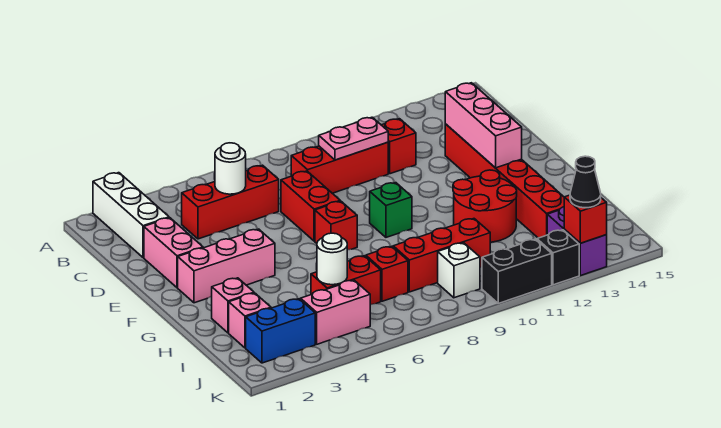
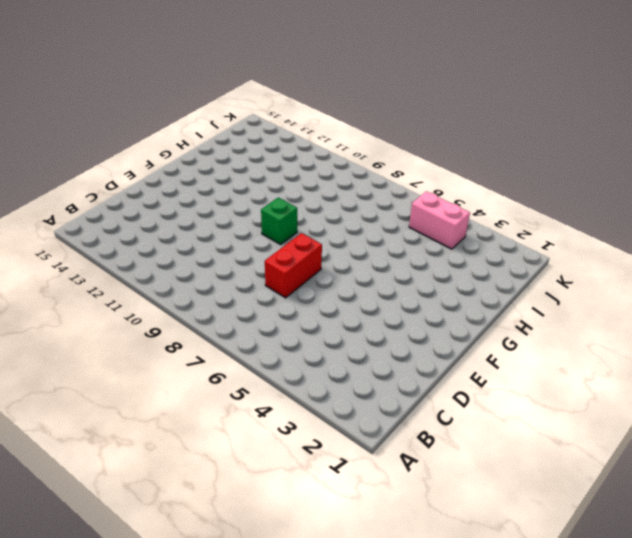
none -> white brick A2:C2 level 1
none -> red brick C4:C6 level 1
none -> red brick C8:C10 level 1

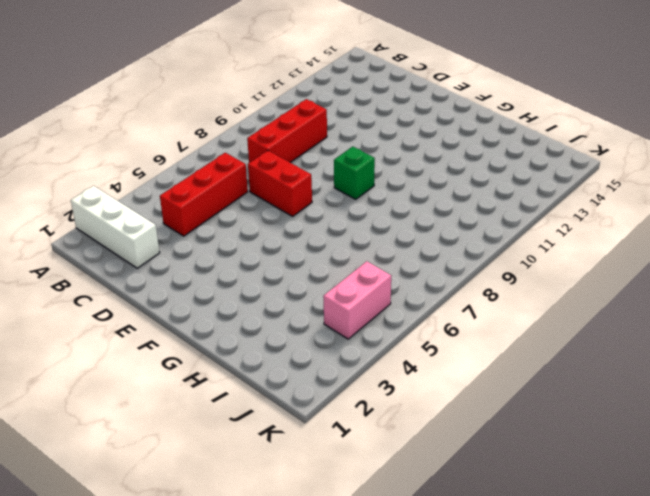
none -> red brick C11 level 1
none -> pink brick D2:E2 level 1
none -> red brick D13:I13 level 1

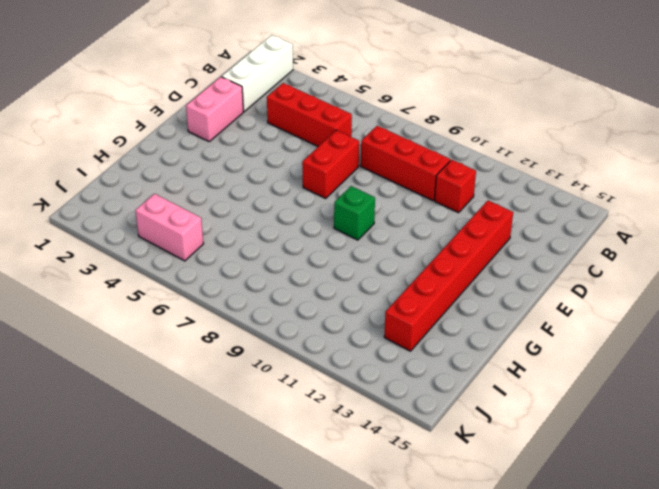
none -> pink brick F2:F4 level 1
none -> red brick F7 level 1
none -> red round brick G11:H12 level 1

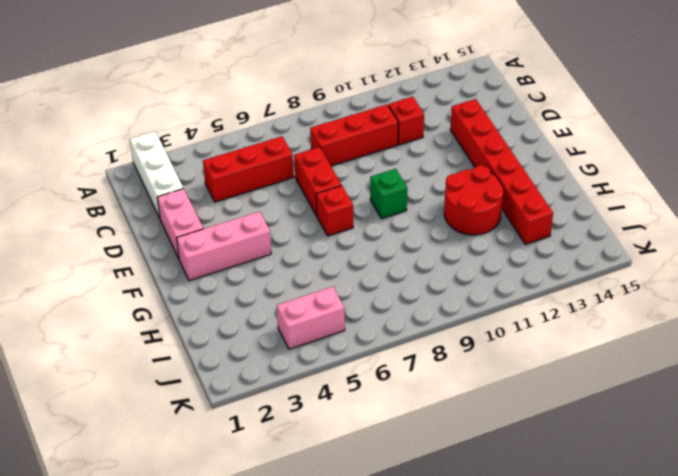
none -> pink brick H2 level 1
none -> pink brick I2 level 1
none -> red brick I5:I6 level 1

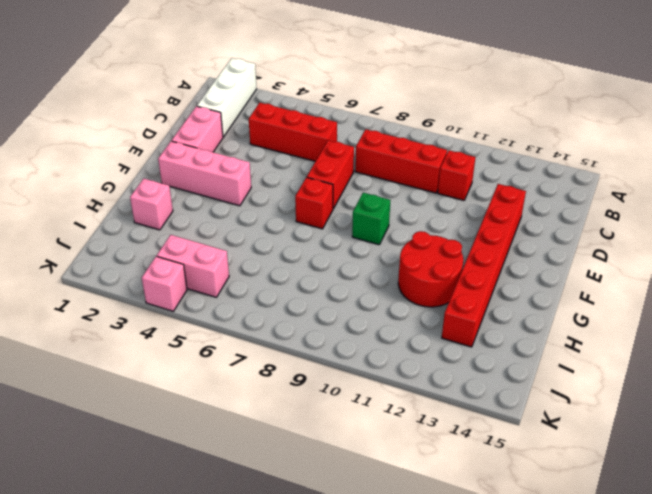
pink brick K4 level 1 -> pink brick I2 level 1
none -> red brick I5:I6 level 1
none -> red brick I7 level 1
none -> red brick I8:I10 level 1

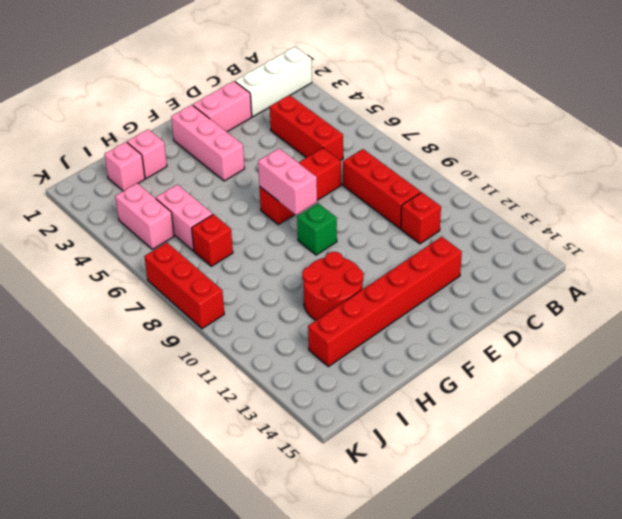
pink brick F7:F8 level 2 -> none
pink brick I5:I6 level 1 -> red brick I5:I6 level 1
red brick K7:K9 level 1 -> red brick I8:I10 level 1
none -> blue brick J2:J3 level 1
none -> white brick J9 level 1
none -> purple brick J13:K13 level 1

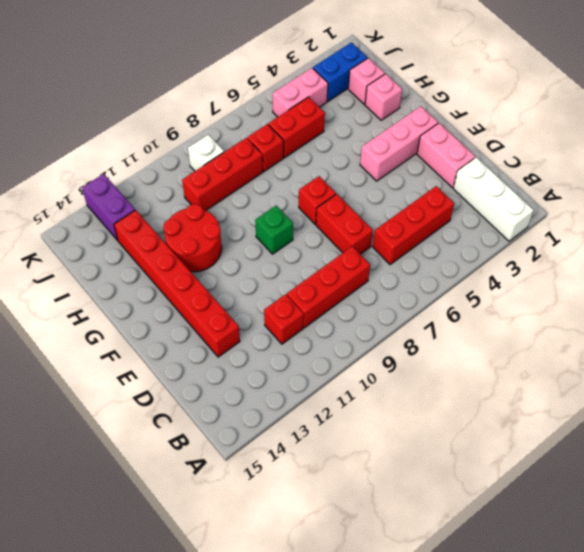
none -> black brick K10:K11 level 1
none -> black brick K12 level 1
none -> white round brick C5 level 2

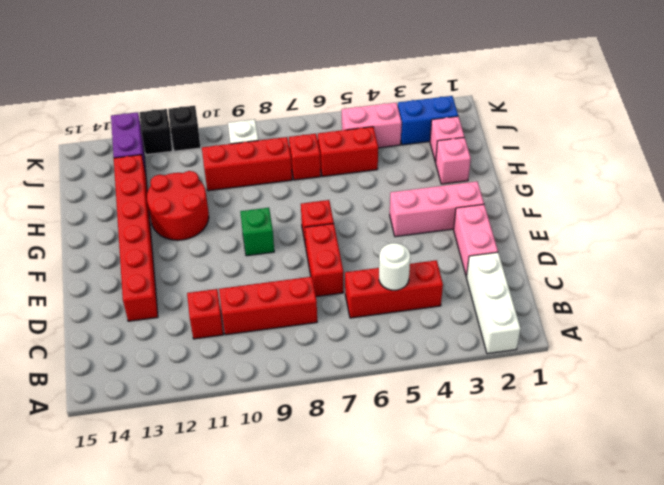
black brick K11 level 1 -> black brick K10:K11 level 1
none -> pink plate C9:C10 level 2
none -> pink brick D13:F13 level 2
none -> white round brick I5 level 2

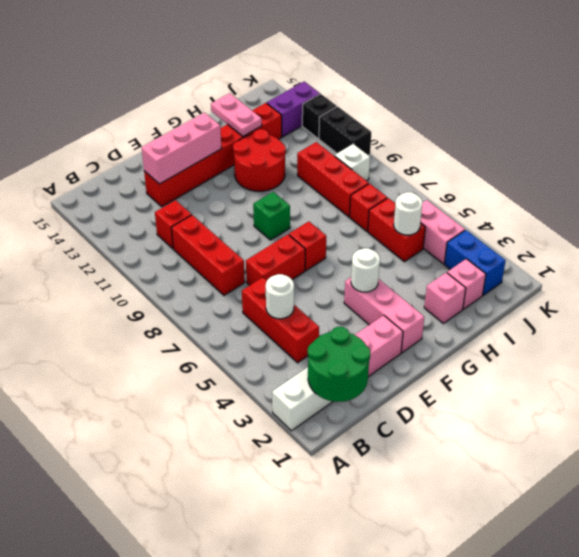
green round brick B1:C2 level 2 -> none
white round brick F4 level 2 -> none
pink plate H13:H14 level 2 -> pink plate C9:C10 level 2
none -> red brick K13 level 2
none -> black cone K13 level 3

